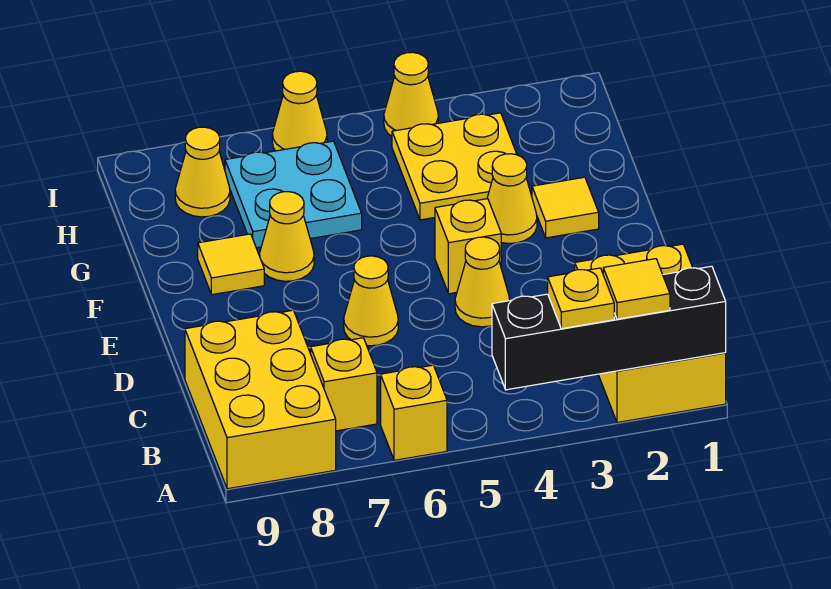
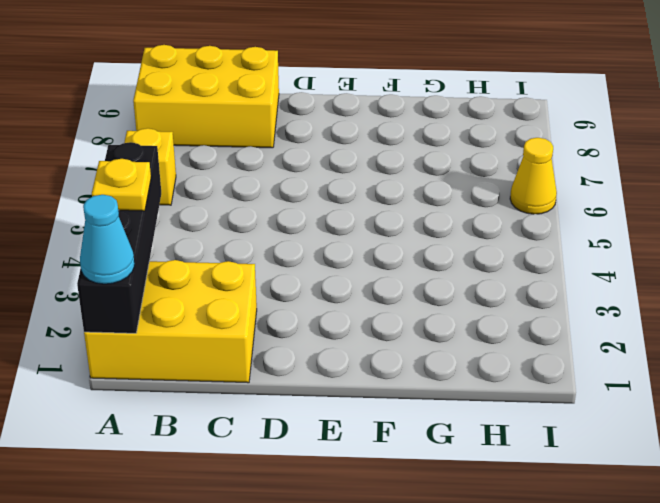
cyan cone A1 level 3 -> none
none -> yellow brick B7 level 1
none -> yellow cone D4 level 1
none -> yellow cone D6 level 1

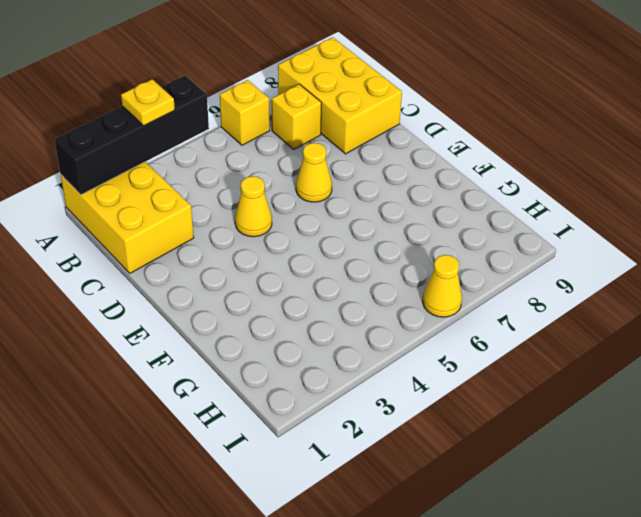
none -> yellow brick E4 level 1
none -> yellow tile F2 level 1
none -> yellow cone F3 level 1

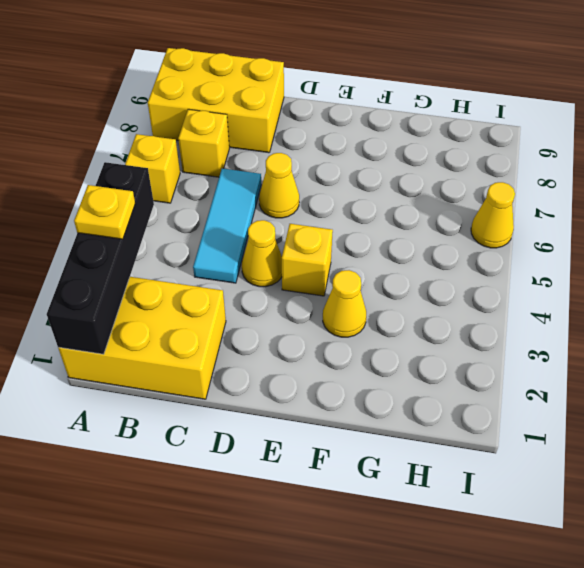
cyan tile C4:C6 level 1 -> none
none -> yellow tile F2 level 1
none -> yellow cone F7 level 1
none -> yellow tile F8 level 1

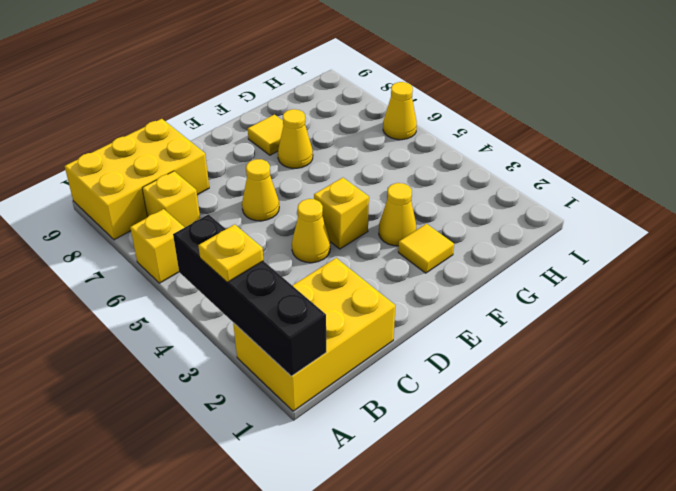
none -> yellow plate G3:H4 level 1
none -> cyan plate G6:H7 level 1
none -> yellow cone H8 level 1

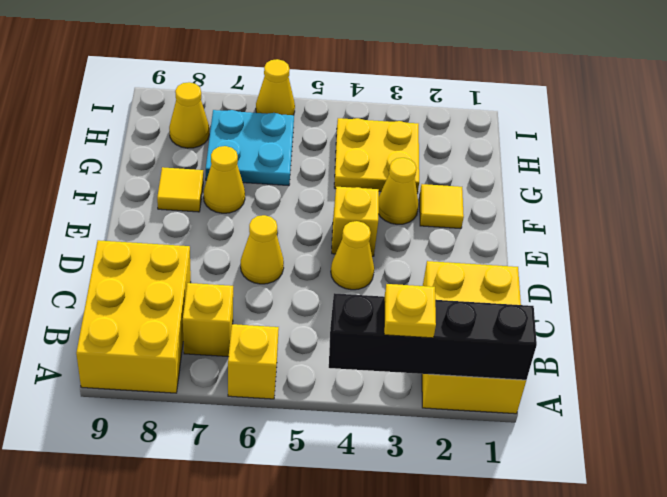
none -> yellow cone I4 level 1
none -> yellow tile A2 level 3

